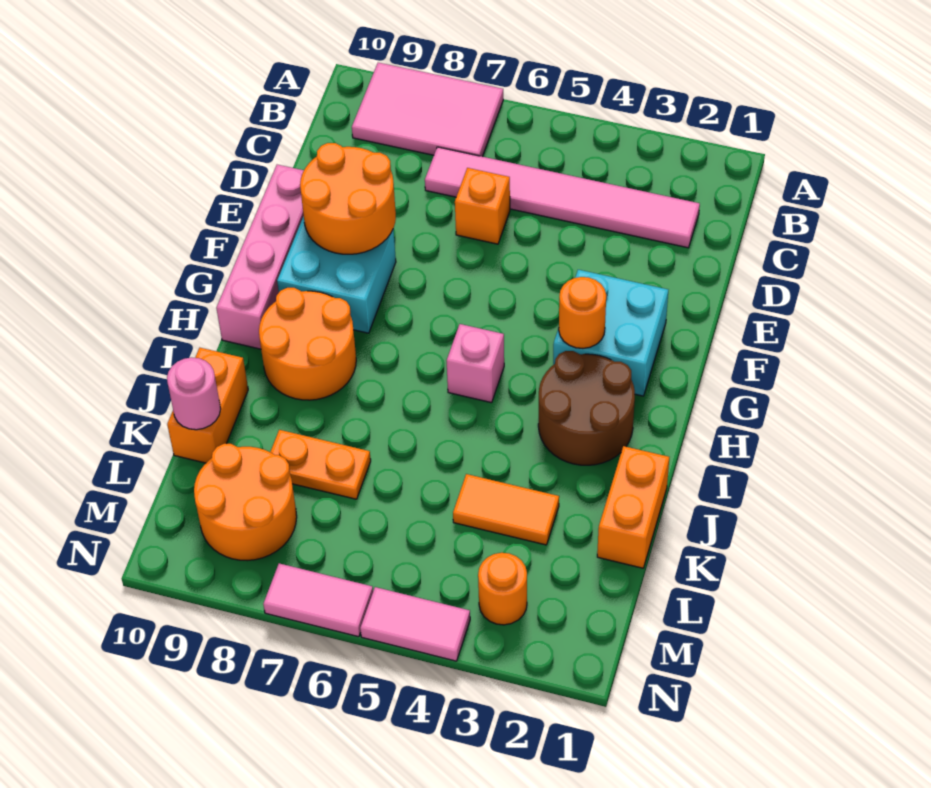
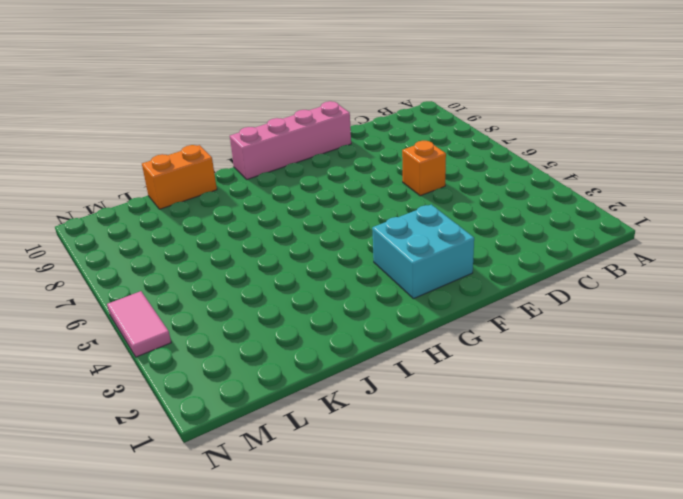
none -> pink tile A7:B9 level 1
none -> pink tile C2:C7 level 1
none -> cyan brick F8:G9 level 1

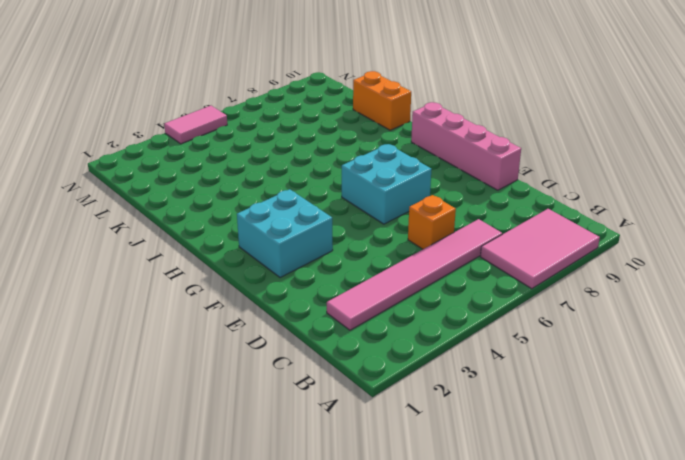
cyan brick F6:G7 level 1 -> cyan brick F8:G9 level 1
none -> brown round brick H2:I3 level 1
none -> pink brick H5 level 1
none -> orange round brick H8:I9 level 1

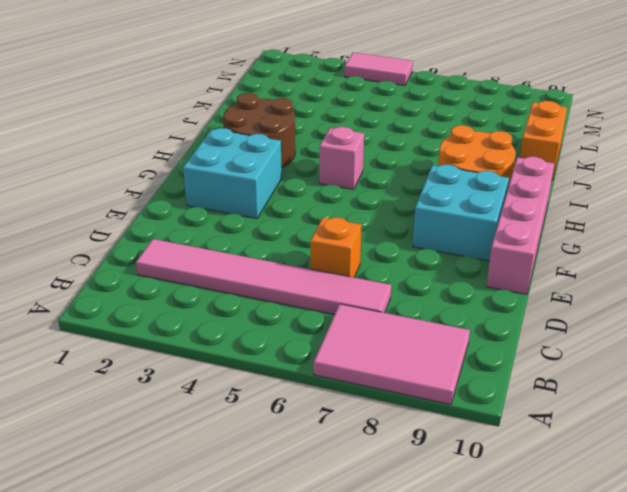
none -> orange brick J1:K1 level 1
none -> orange tile K3:K4 level 1
none -> orange plate K7:K8 level 1

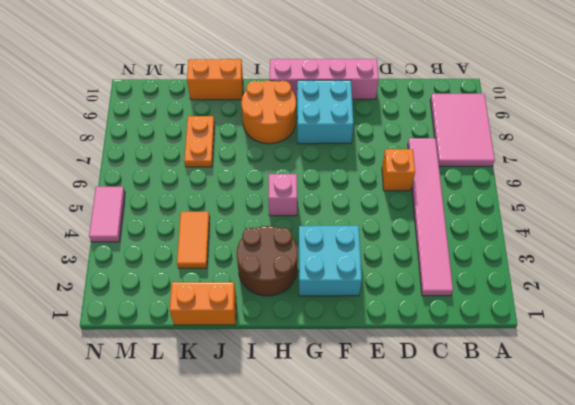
none -> orange round brick L8:M9 level 1
none -> orange round brick M3 level 1
none -> pink tile N6:N7 level 1

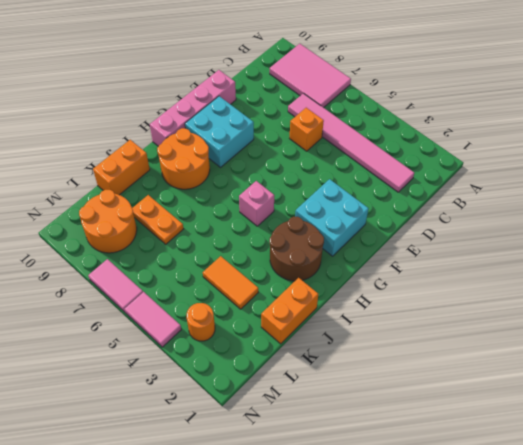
none -> orange round brick E8:F9 level 2
none -> orange round brick G3 level 2
none -> pink round brick K10 level 2

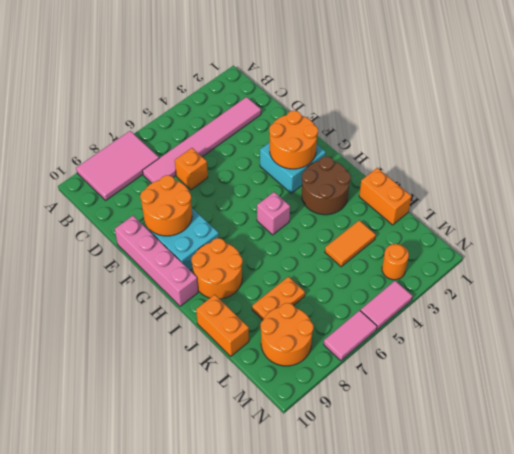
orange round brick F2:G3 level 2 -> orange round brick G3 level 2
none -> pink round brick K10 level 2

